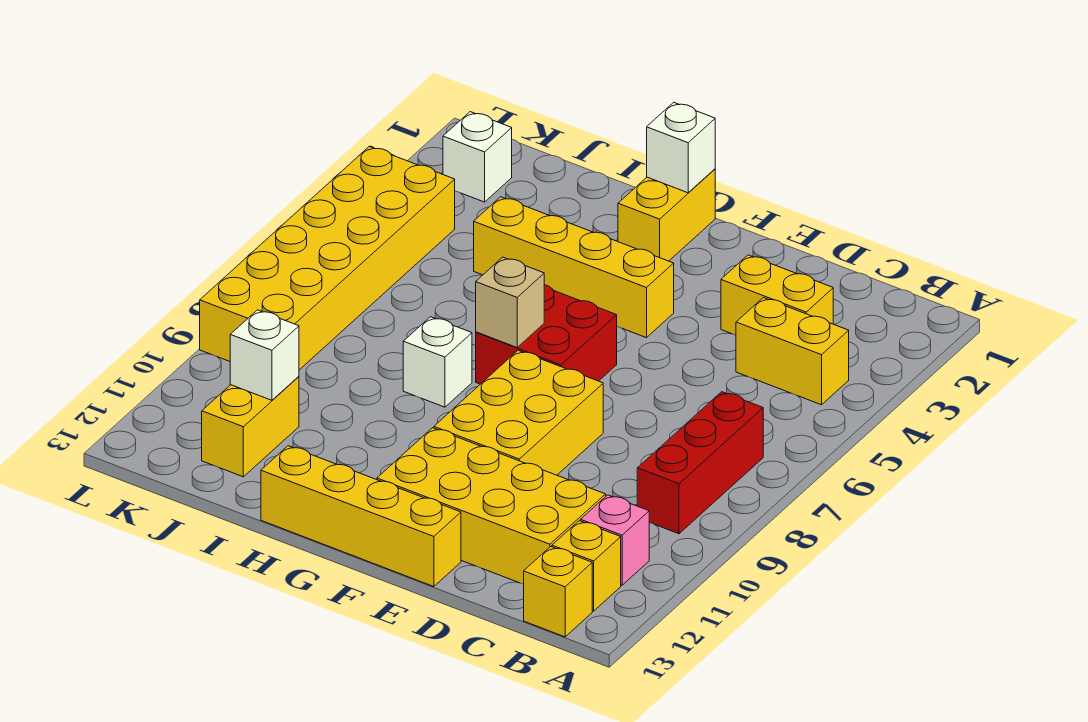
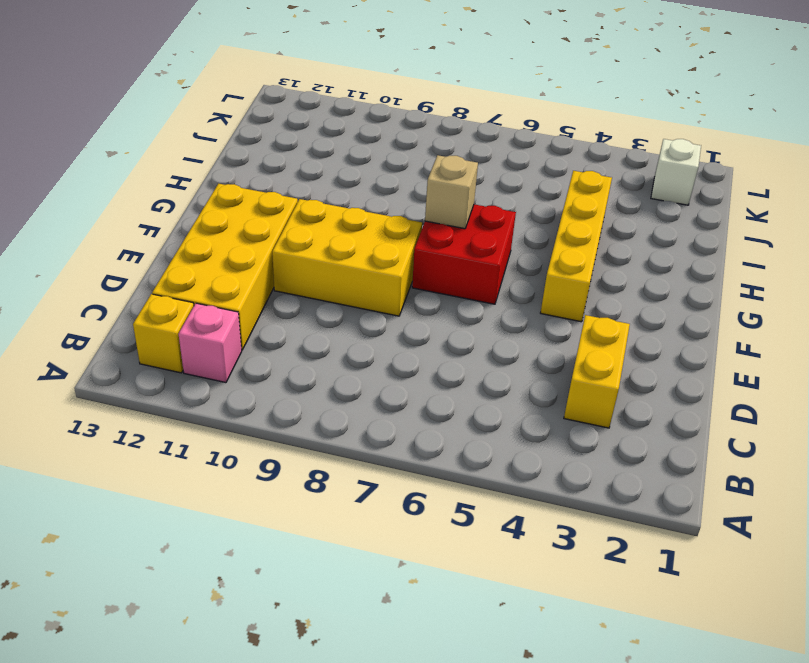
none -> yellow brick B4:C4 level 1
none -> red brick B7:B9 level 1
none -> yellow brick B13 level 1

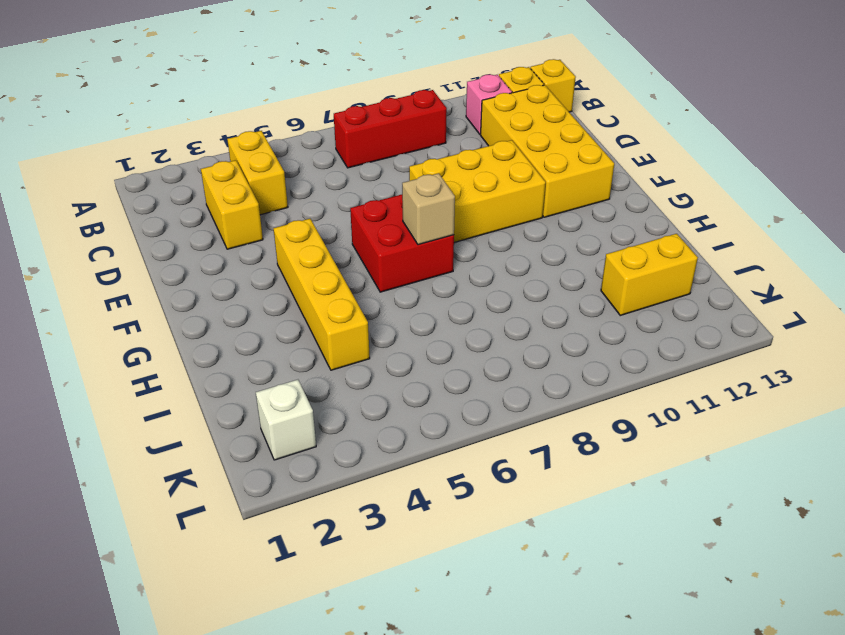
none -> yellow brick E13:H13 level 1
none -> yellow brick G1:G2 level 1
none -> white brick H8 level 1

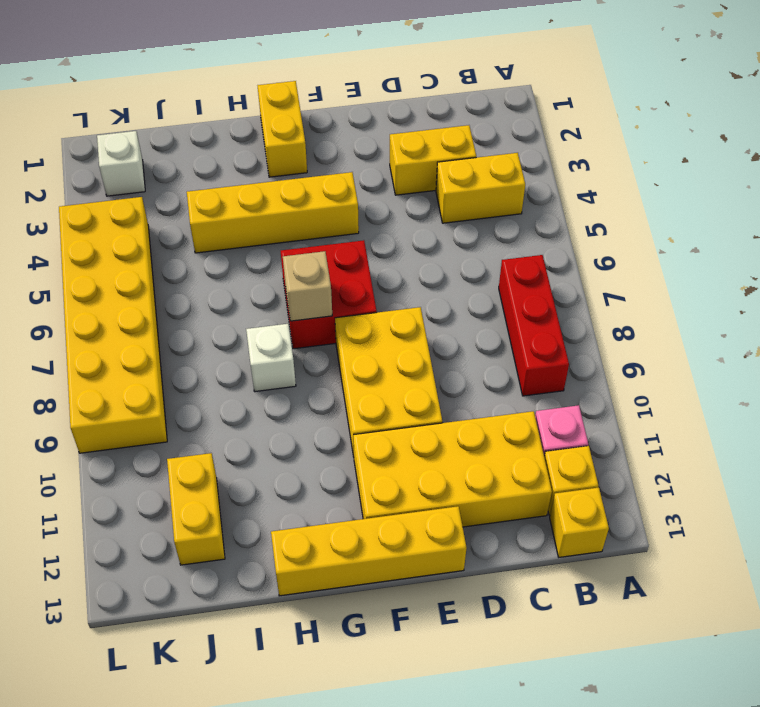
none -> white brick G1 level 2
none -> white brick J11 level 2

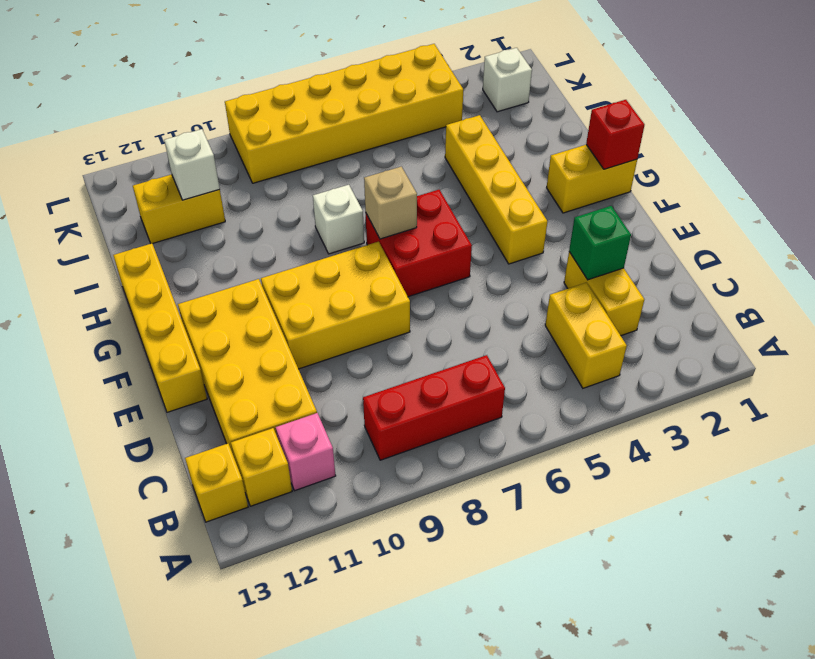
green brick D3 level 2 -> none
red brick G1 level 2 -> white brick G1 level 2

